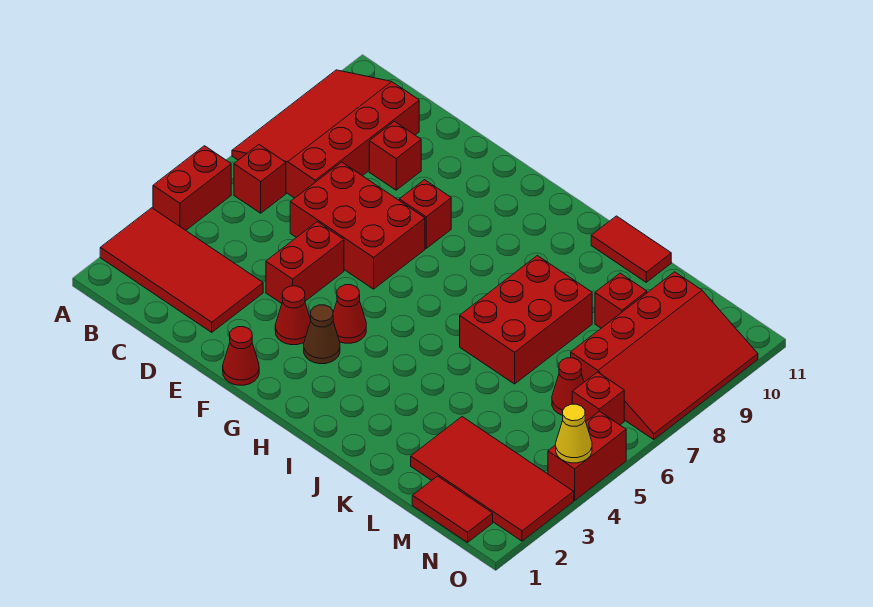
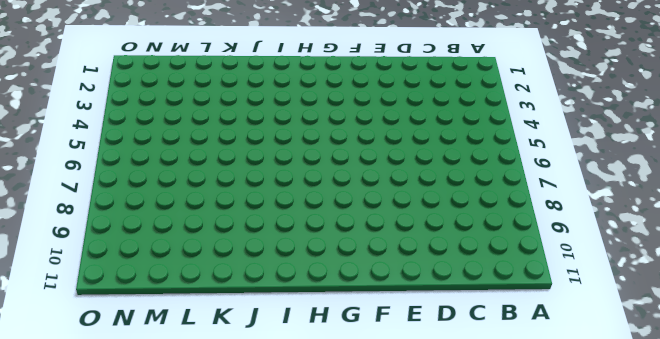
none -> red tile A2:D3 level 1
none -> red brick A4:A5 level 1
none -> red slope A7:C10 level 1 top C

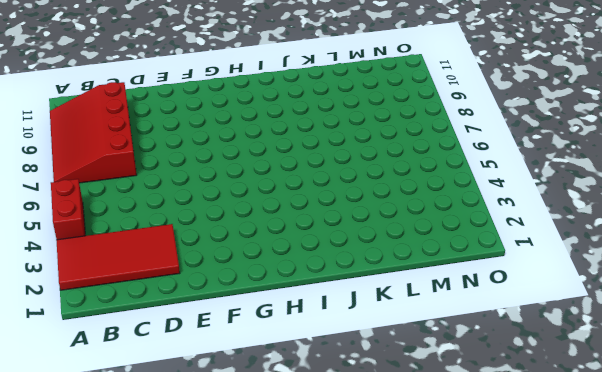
none -> red brick B6 level 1
none -> red brick D6:F7 level 1
none -> red brick D9 level 1

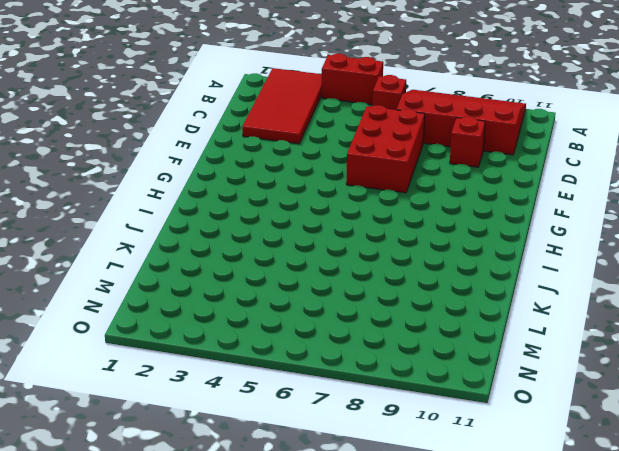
none -> red brick E4:E5 level 1
none -> red cone F1 level 1
none -> red cone F3 level 1

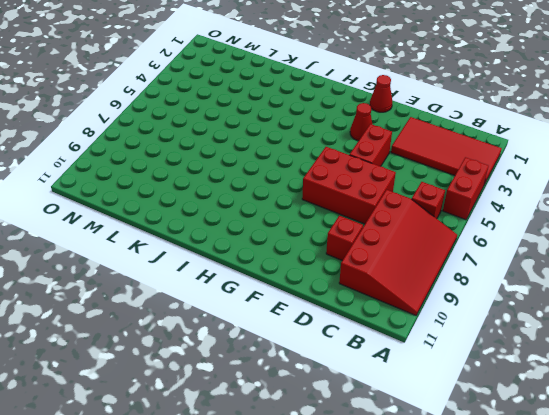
none -> red brick F8 level 1
none -> brown cone G3 level 1
none -> red cone G4 level 1

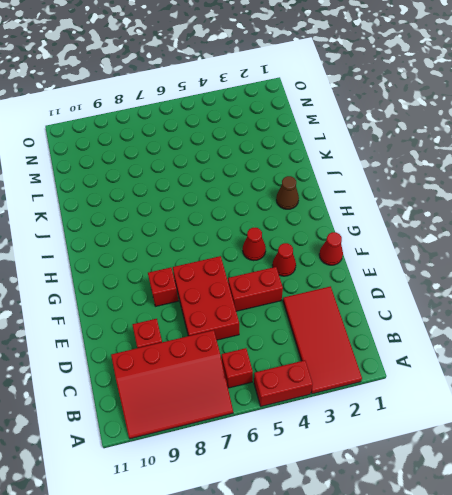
brown cone I2 level 1 -> brown cone G3 level 1
none -> red brick J6:K8 level 1
none -> red tile J11:K11 level 1
none -> red tile L2:O3 level 1

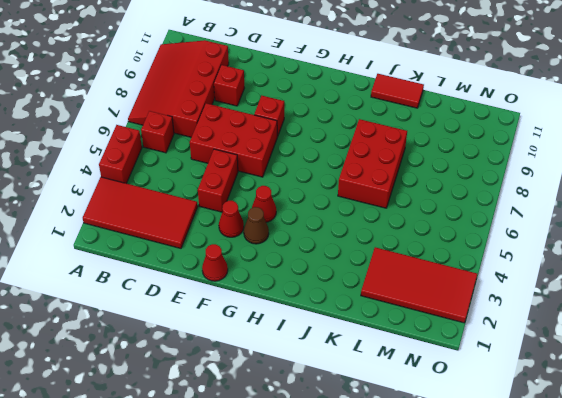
none -> red brick L9 level 1
none -> red tile M1:N1 level 1
none -> red cone M6 level 1

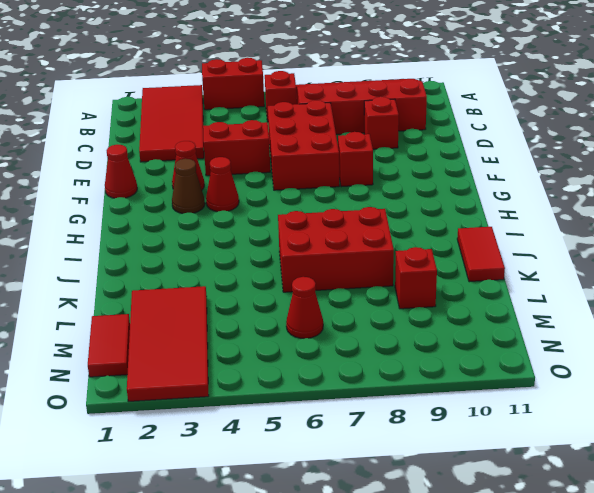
none -> red slope M7:O10 level 1 top M
none -> red brick N6 level 1
none -> red brick O4:O5 level 1

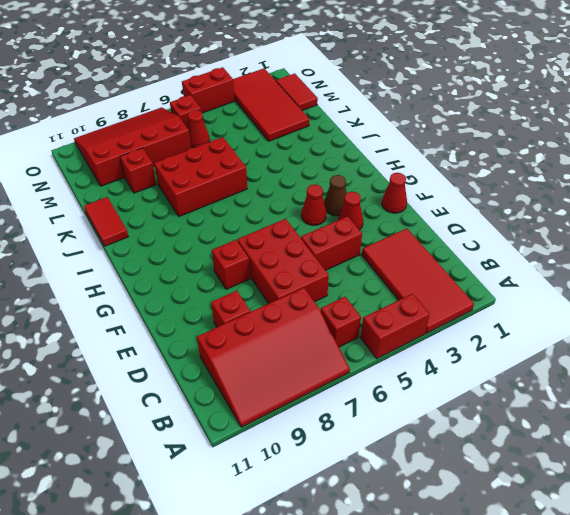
none -> yellow cone O4 level 2

